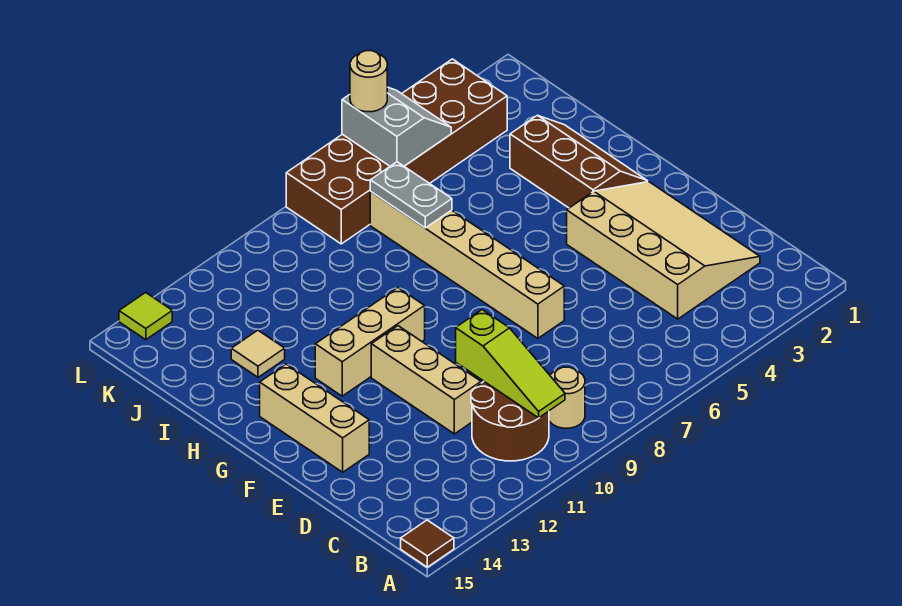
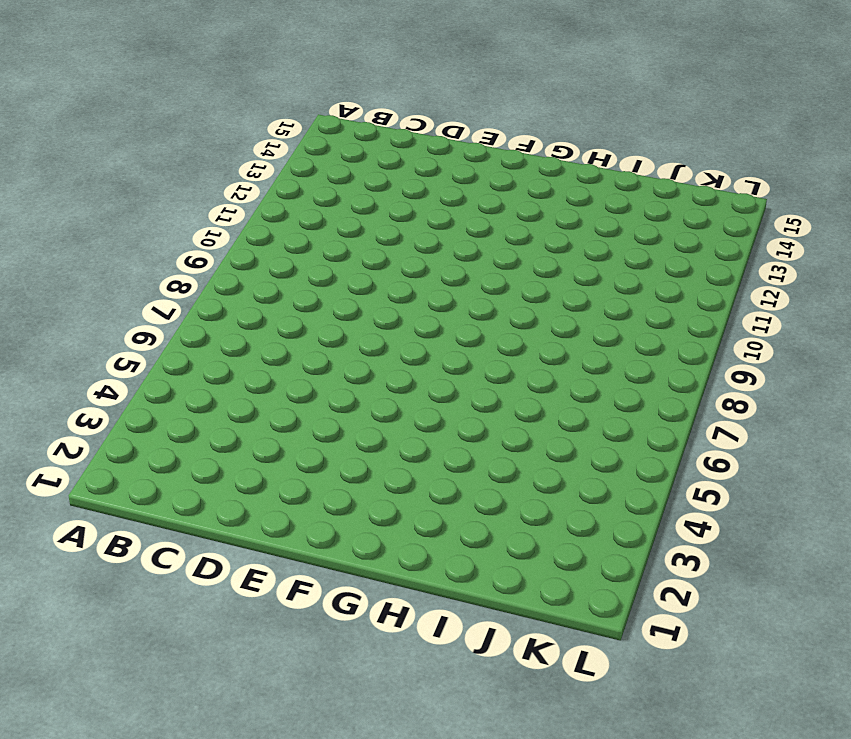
none -> brown tile A15 level 1
none -> tan round brick B9 level 1
none -> brown round brick B10:C11 level 1

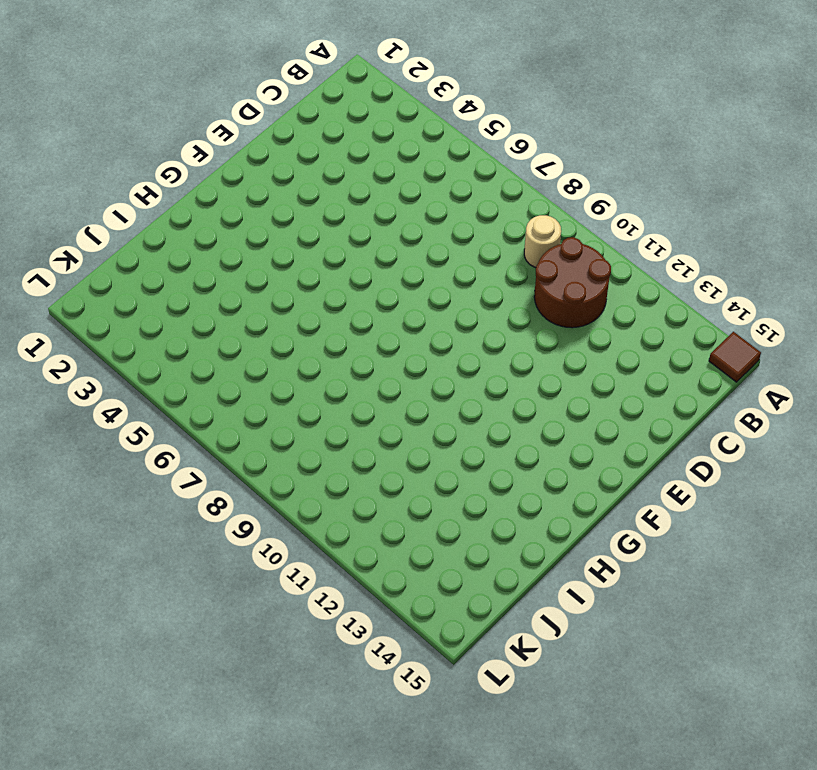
none -> tan slope C2:F4 level 1 top 4
none -> tan brick D11:F11 level 1
none -> tan brick E7:J7 level 1

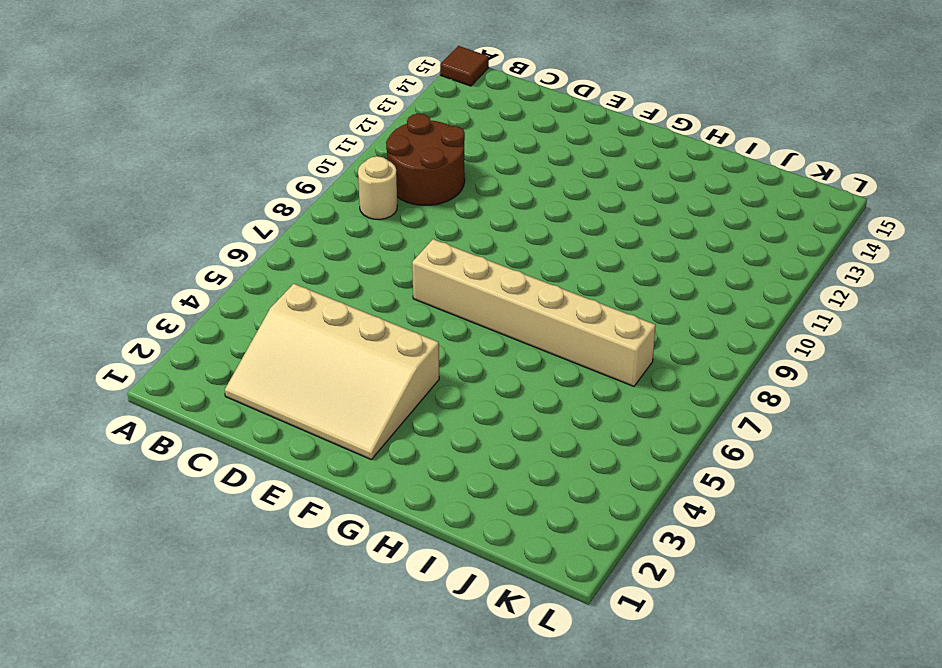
none -> tan brick D11:F11 level 1
none -> tan brick E14:G14 level 1
none -> brown slope G2:I3 level 1 top 3

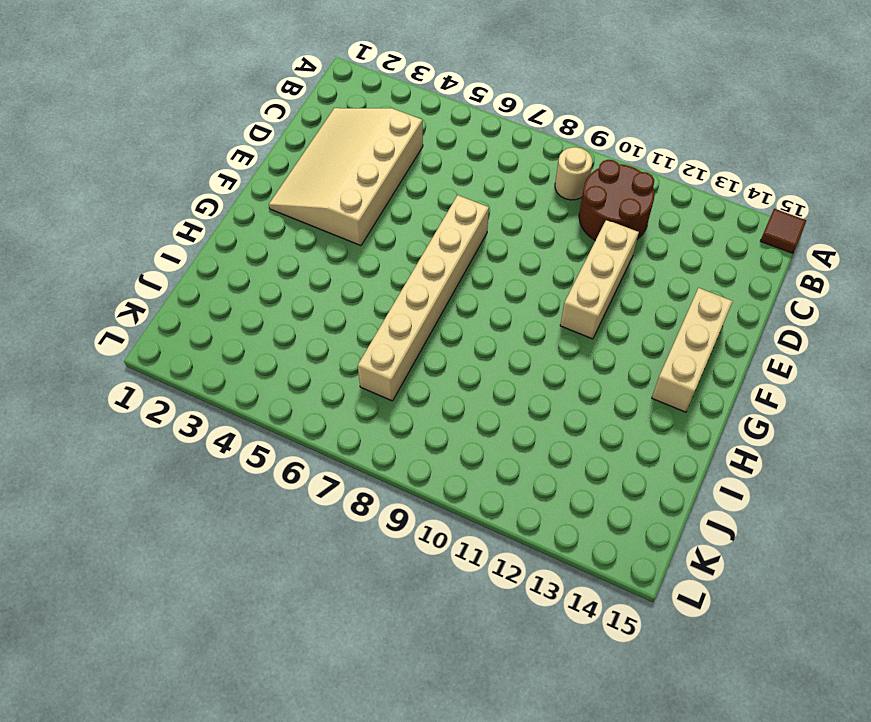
none -> brown slope G2:I3 level 1 top 3
none -> tan brick G10:G12 level 1
none -> tan tile I13 level 1

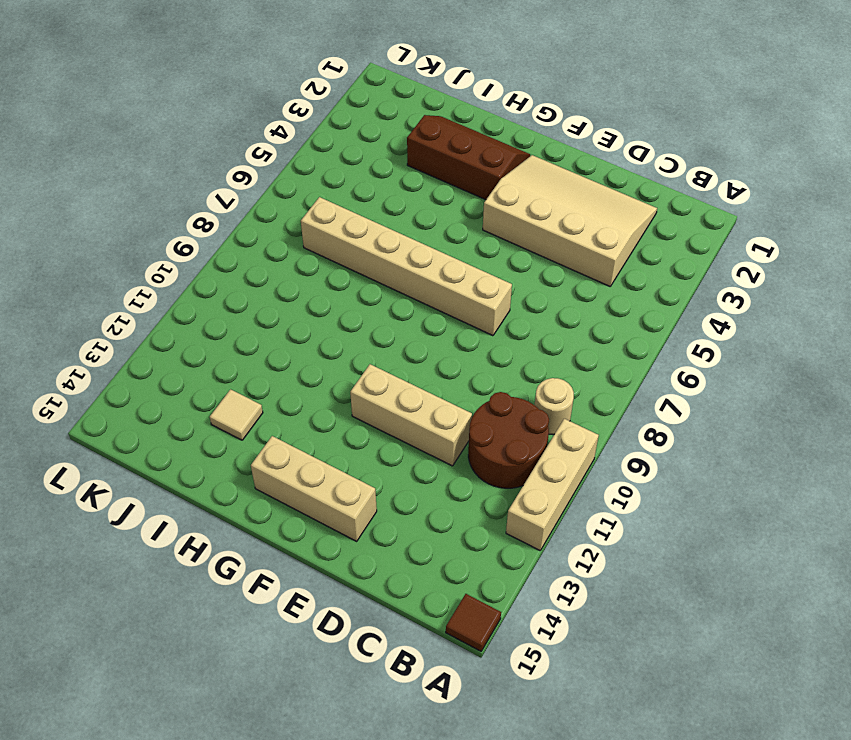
tan brick A10:A12 level 1 -> tan brick G10:G12 level 1
none -> brown brick K3:L8 level 1
none -> lime tile L14 level 1
none -> lime slope B10:D10 level 2 top D

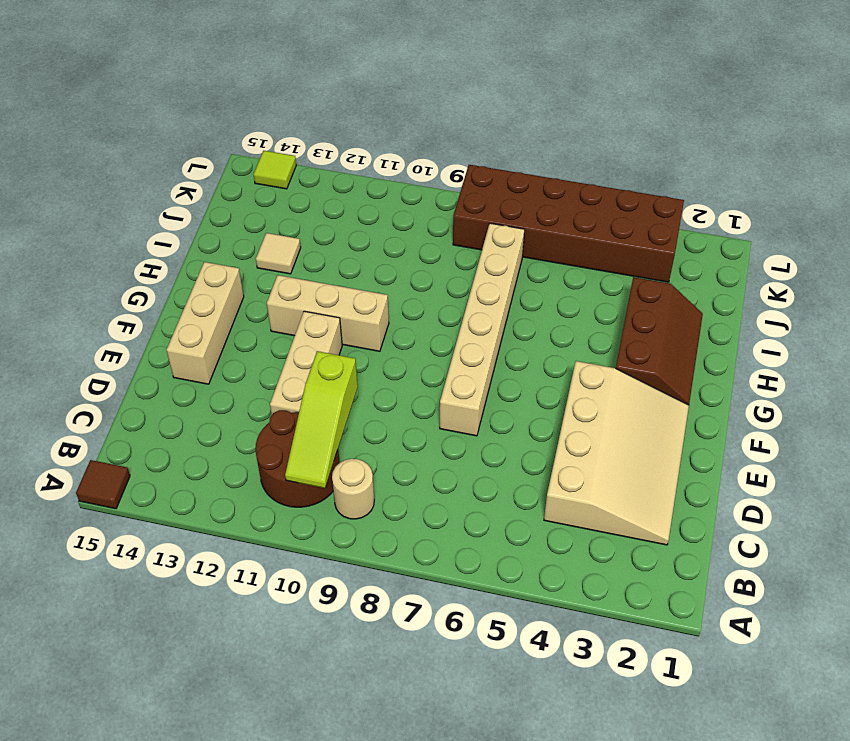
none -> grey plate I7:J7 level 2
none -> grey slope K5:L6 level 2 top 6
none -> tan round brick L6 level 3

